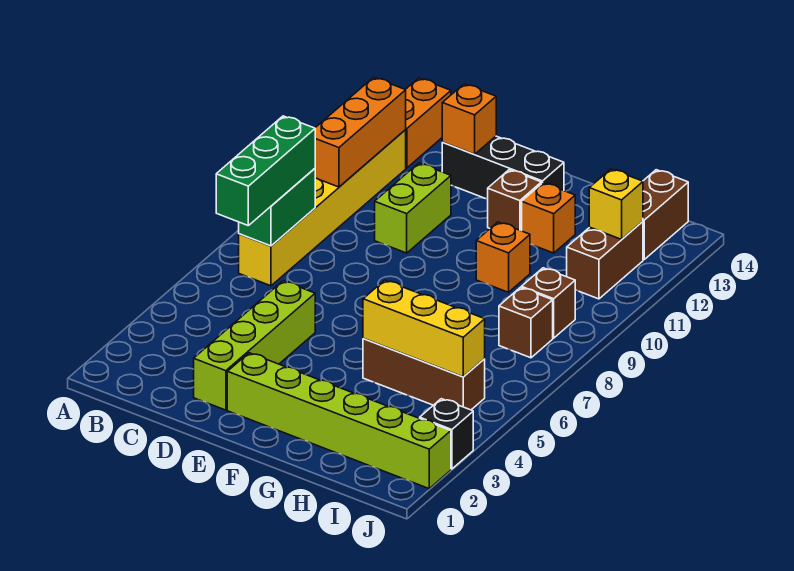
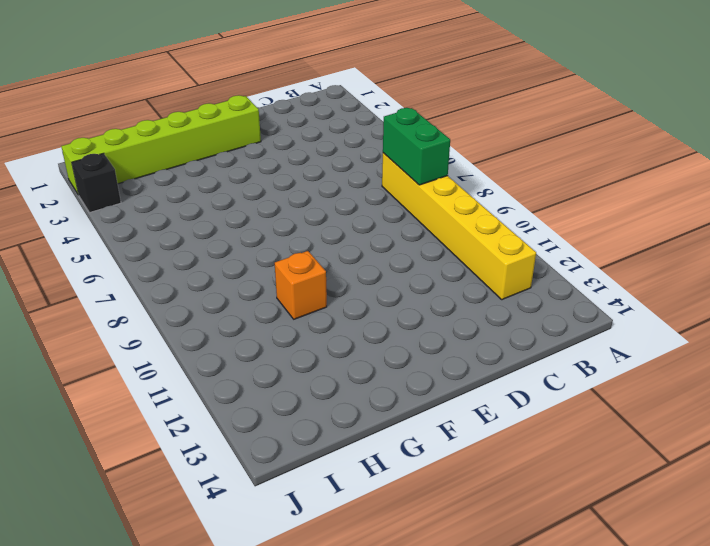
none -> orange brick B13:B14 level 1
none -> lime brick D2:D5 level 1
none -> lime brick D10:D11 level 1

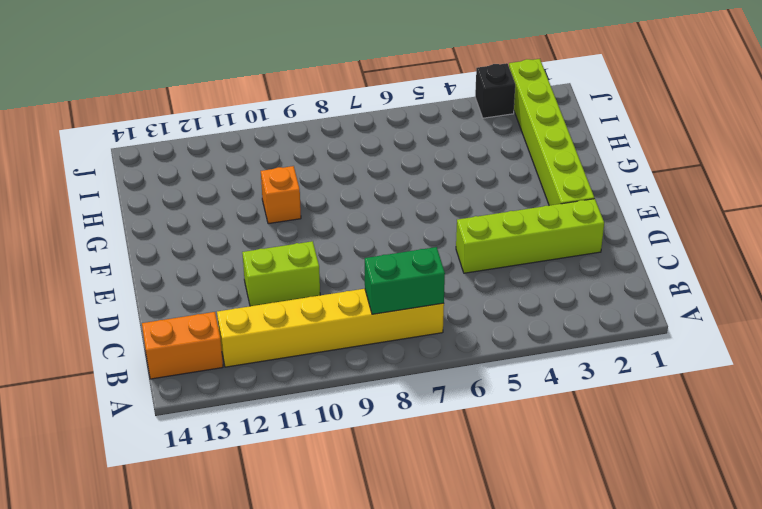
none -> black brick D13:F13 level 1
none -> brown brick F12 level 1
none -> brown brick G5:I5 level 1

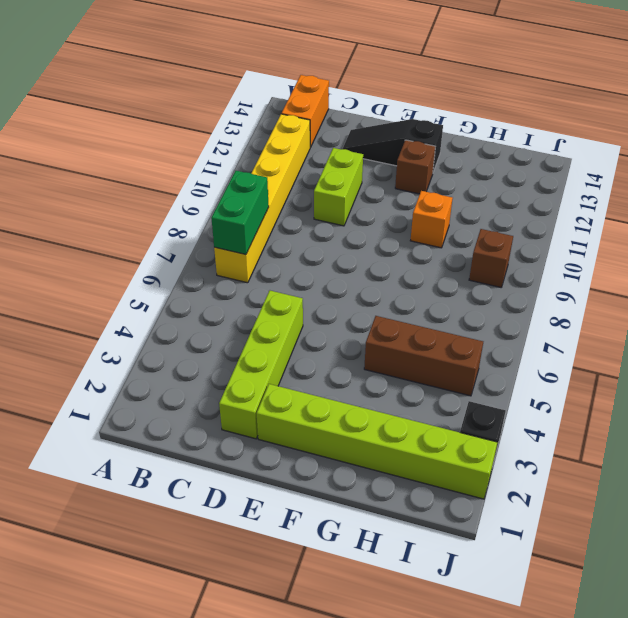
black slope D13:F13 level 1 top F -> black brick D13:F13 level 1
none -> orange brick G12 level 1
none -> brown brick I8 level 1
none -> brown brick I11:I12 level 1

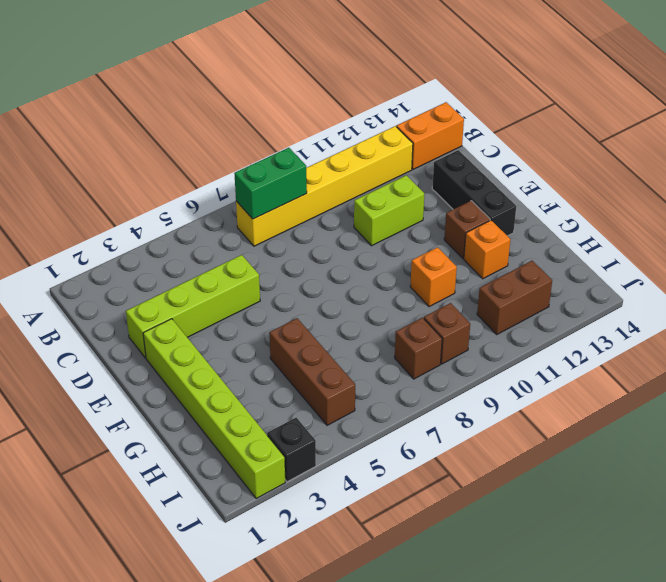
none -> brown brick I13:I14 level 1
none -> orange brick B10:B12 level 2
none -> orange brick D13 level 2

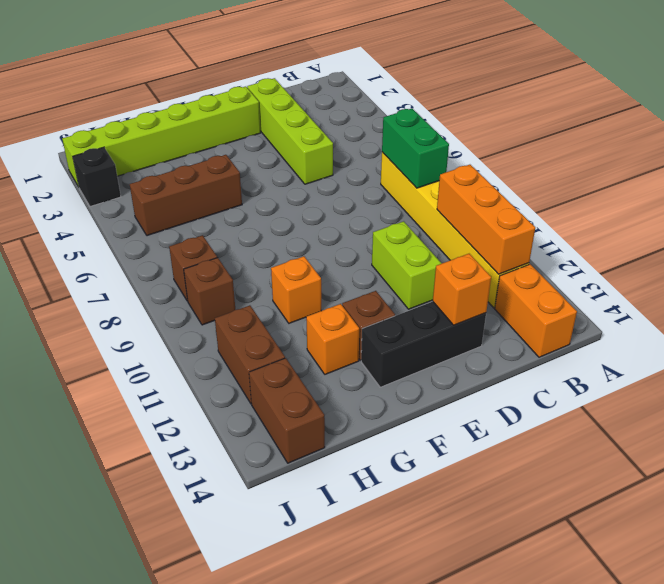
none -> yellow brick G5:I5 level 2
none -> yellow brick I12 level 2
none -> green brick B6:B8 level 3

